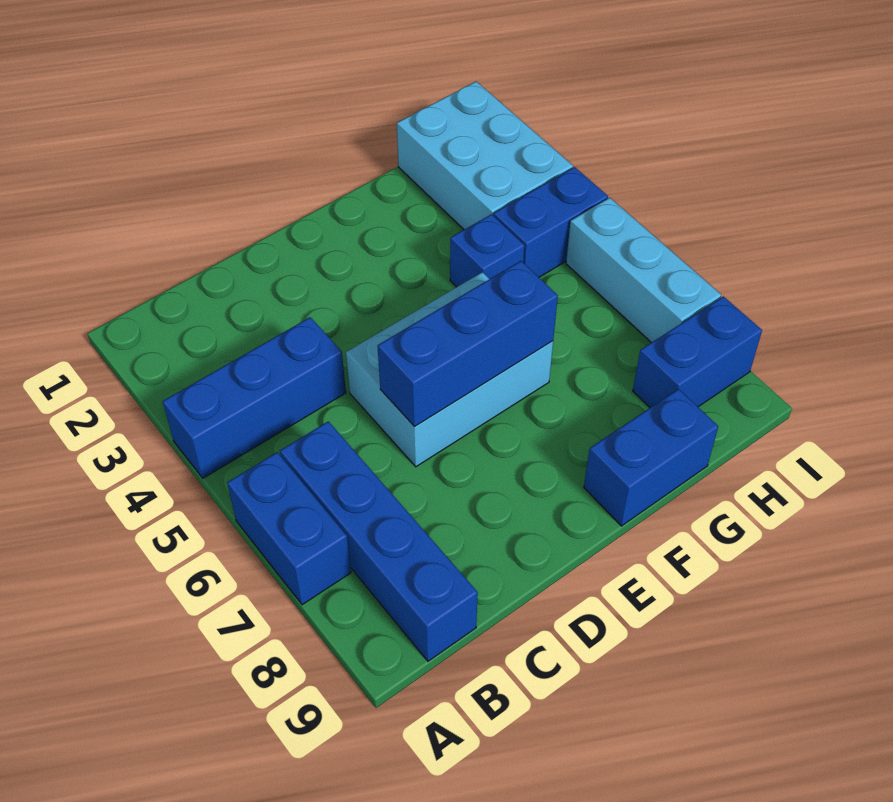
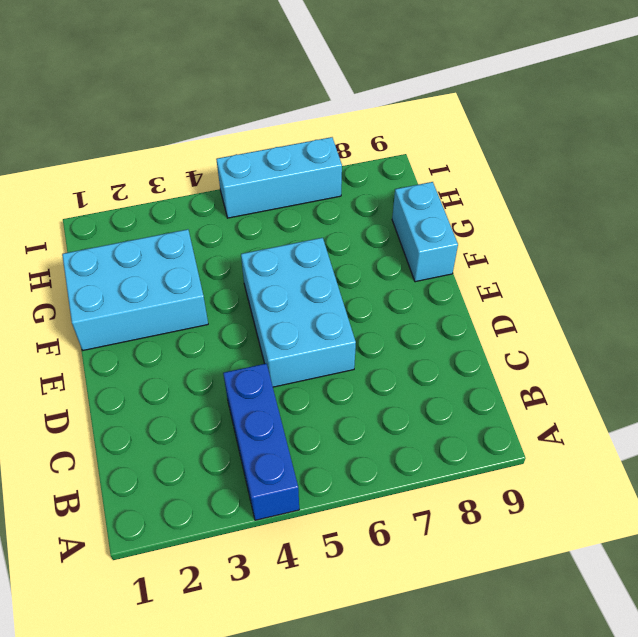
cyan brick F1:G3 level 1 -> cyan brick H1:I3 level 1
cyan brick F9:G9 level 1 -> blue brick F9:G9 level 1
none -> blue brick A6:A7 level 1
none -> blue brick B6:B9 level 1

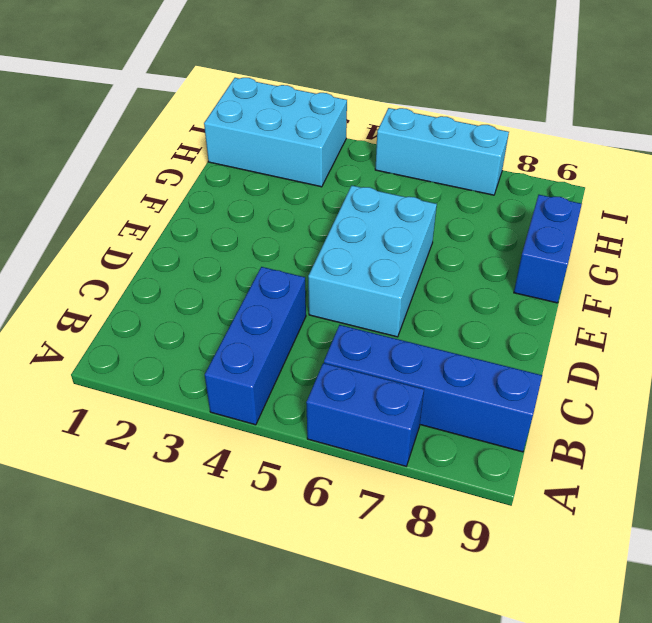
none -> blue brick G4 level 1
none -> blue brick H4:I4 level 1

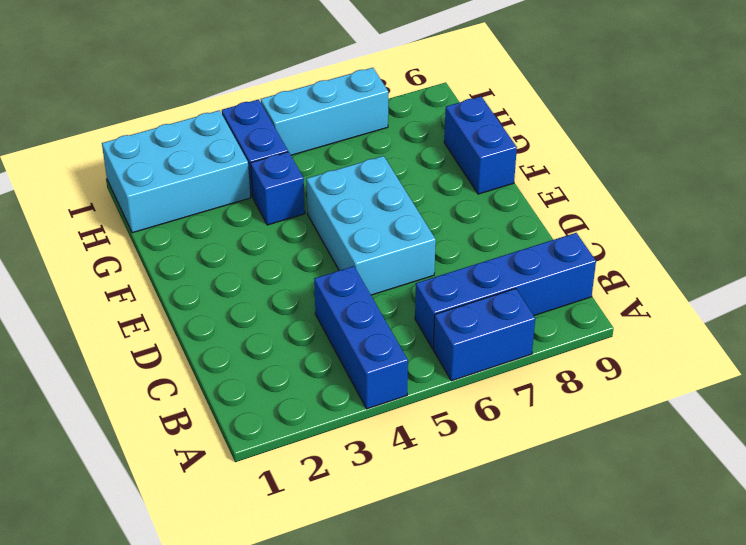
none -> blue brick H8:I8 level 1
none -> blue brick D6:F6 level 2

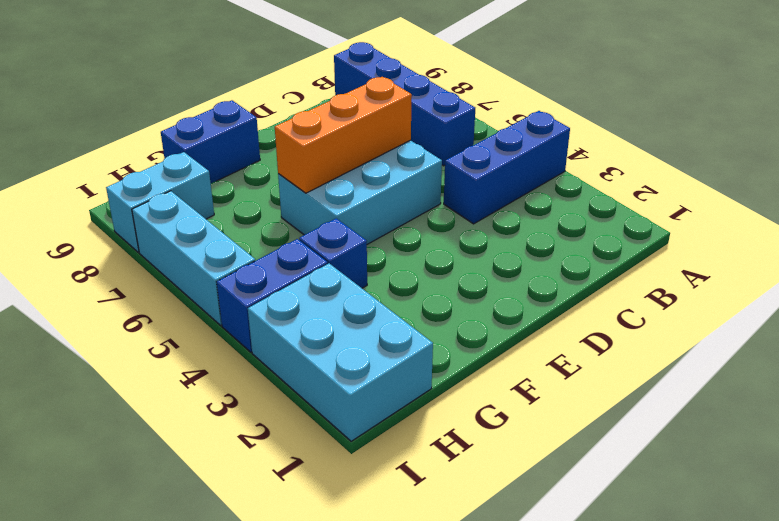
orange brick D6:F6 level 2 -> blue brick D6:F6 level 2
cyan brick H8:I8 level 1 -> blue brick H8:I8 level 1
none -> blue brick A6:A7 level 1

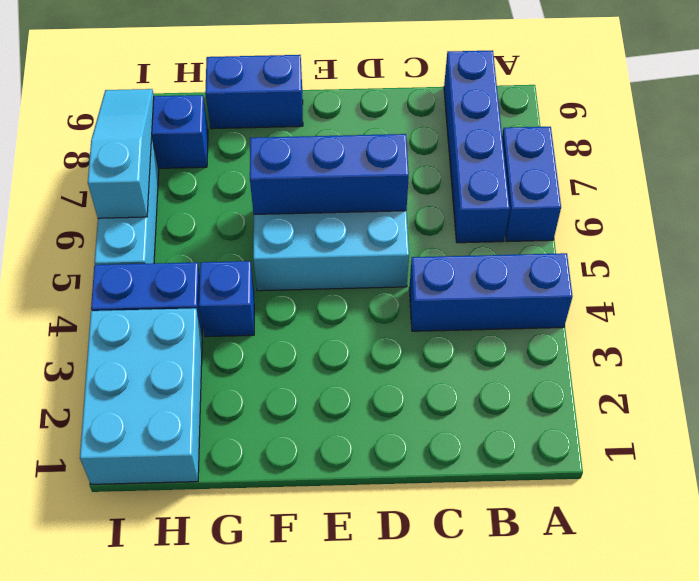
cyan slope I6:I8 level 2 top 6 -> none

